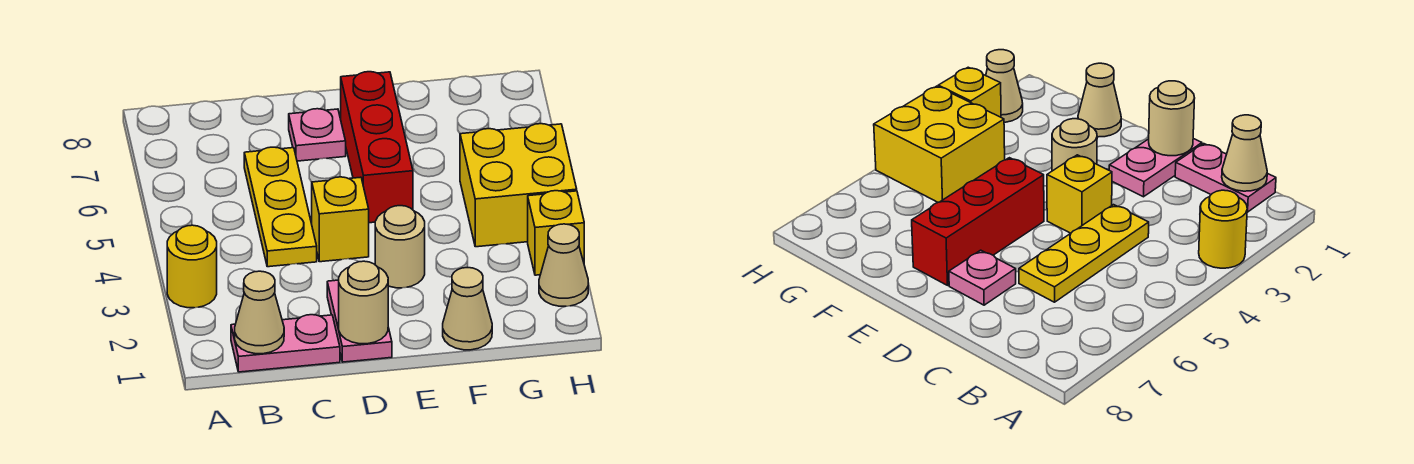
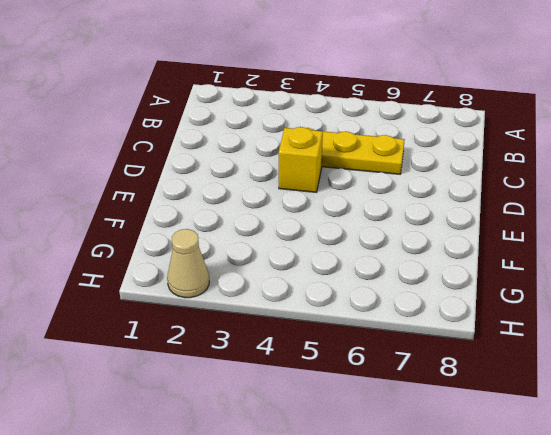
none -> yellow round brick A3 level 1
none -> pink plate B1:C1 level 1
none -> pink plate D1:D2 level 1

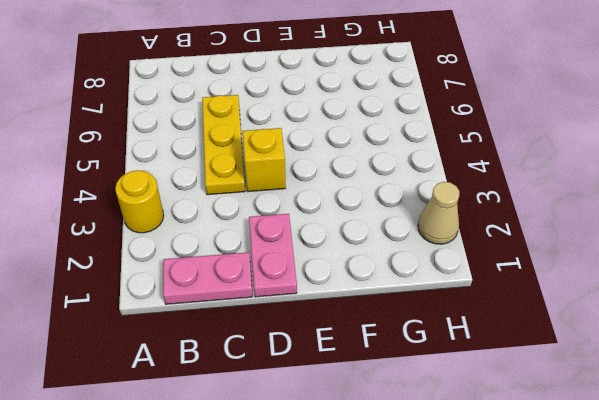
none -> pink plate D7 level 1
none -> tan round brick E3 level 1
none -> red brick E5:E7 level 1

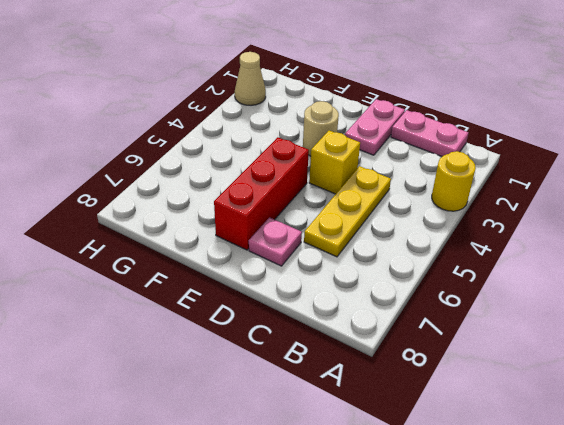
none -> tan cone F1 level 1
none -> yellow brick G4:H5 level 1
none -> yellow brick H3 level 1

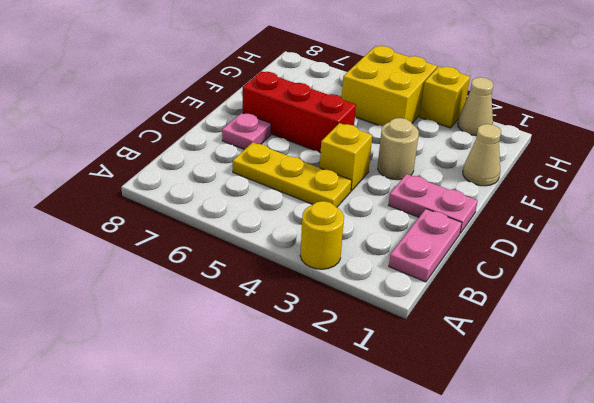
none -> tan cone B1 level 2
none -> tan round brick D1 level 2

